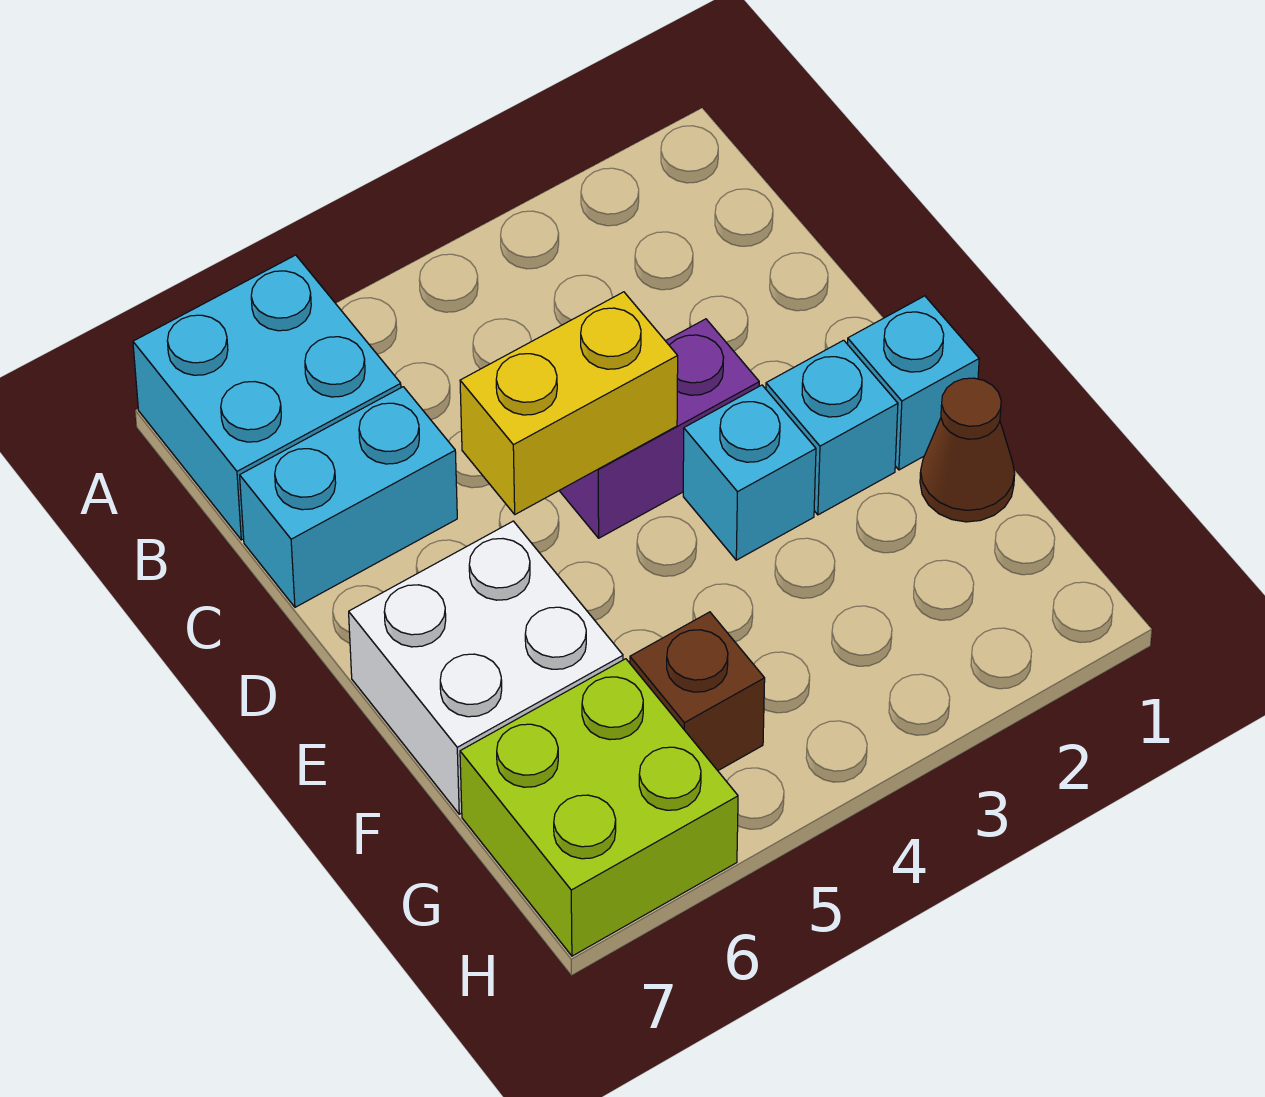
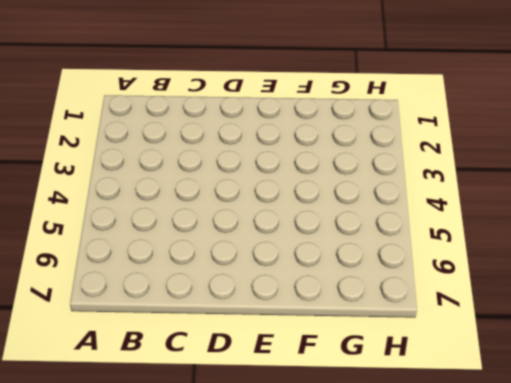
none -> cyan brick A6:B7 level 1
none -> cyan brick C6:C7 level 1

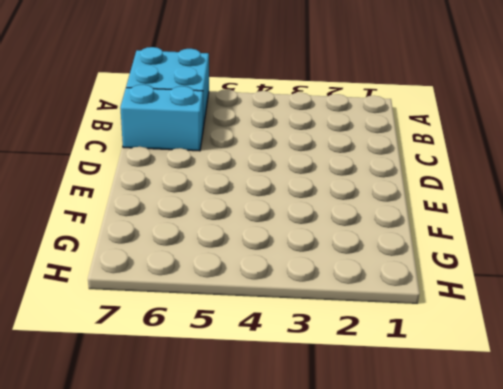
none -> purple brick D3:D4 level 1
none -> cyan brick E1 level 1

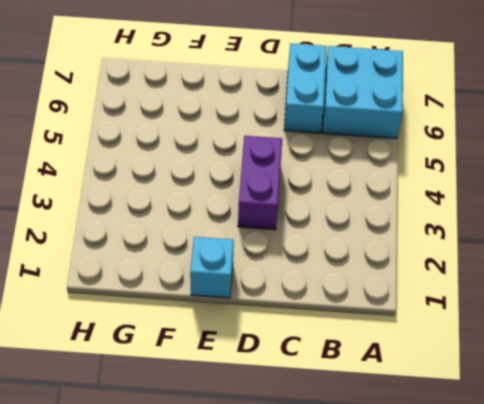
none -> cyan brick E2 level 1
none -> cyan brick E3 level 1

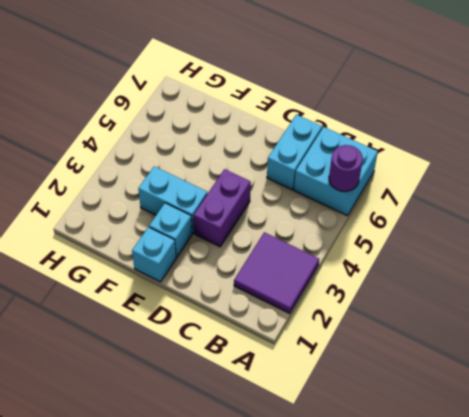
purple tile A2:B3 level 1 -> none
purple round brick A6 level 2 -> none
cyan brick E3:F3 level 1 -> cyan brick E3 level 1
none -> white brick E6:F7 level 1
none -> brown cone F1 level 1

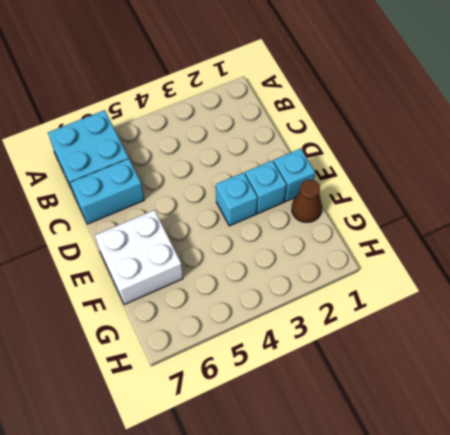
none -> purple brick D3:D4 level 1
none -> brown brick G5 level 1

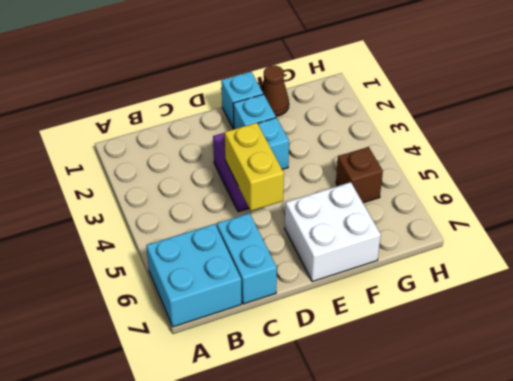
none -> lime brick G6:H7 level 1

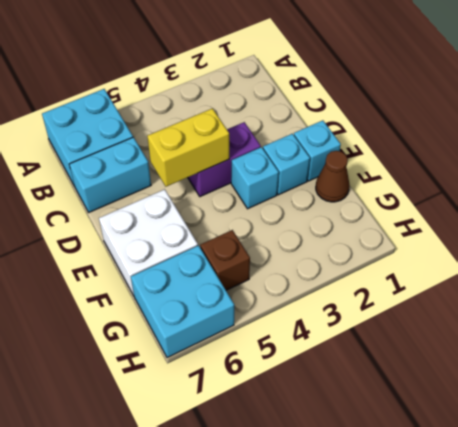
cyan brick G6:H7 level 1 -> lime brick G6:H7 level 1

